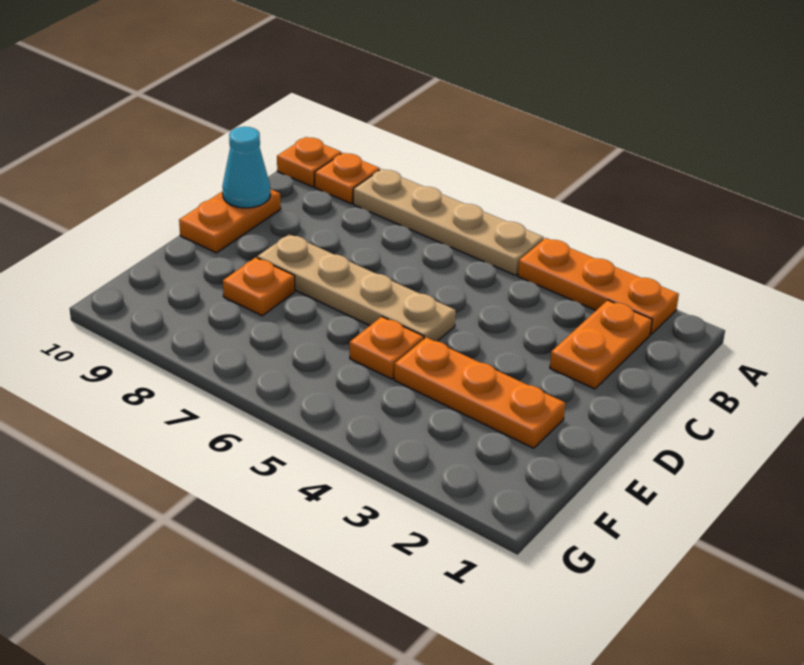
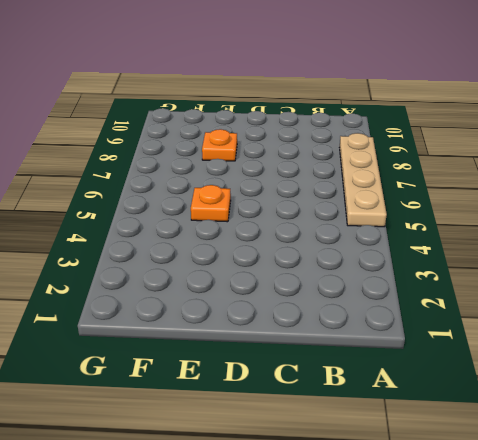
none -> orange plate A2:A4 level 1
none -> orange plate A9 level 1

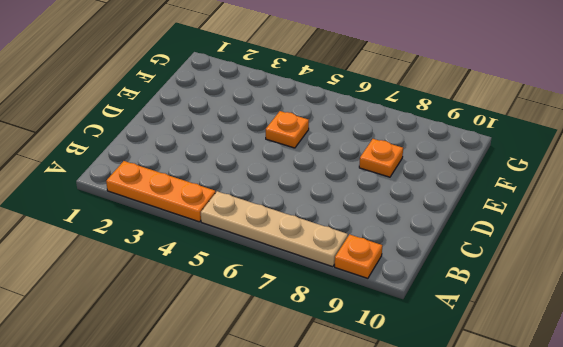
none -> orange plate A10 level 1
none -> orange plate B2:C2 level 1

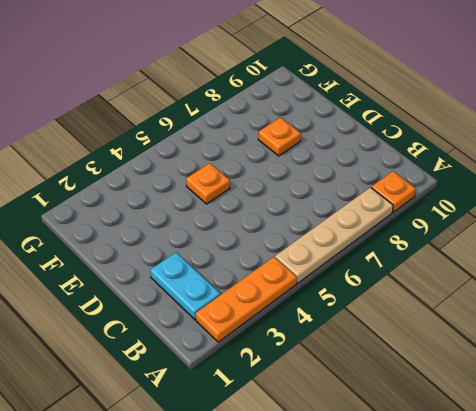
cyan plate B2:C2 level 1 -> orange plate B2:C2 level 1
none -> orange plate A10 level 1
none -> orange plate C10:D10 level 1

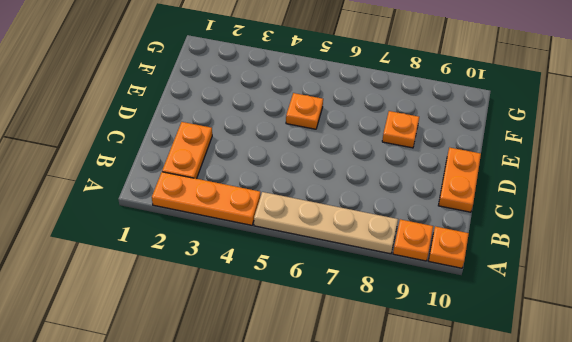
none -> tan plate D5:D8 level 1
none -> orange plate E2:E4 level 1

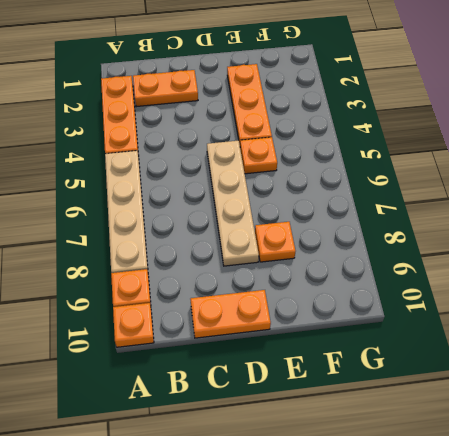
none -> cyan cone C10 level 2

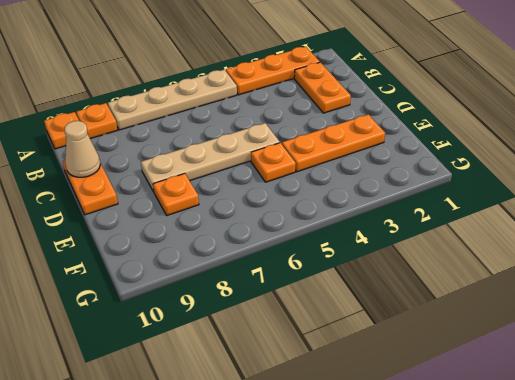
tan cone C10 level 2 -> cyan cone C10 level 2

